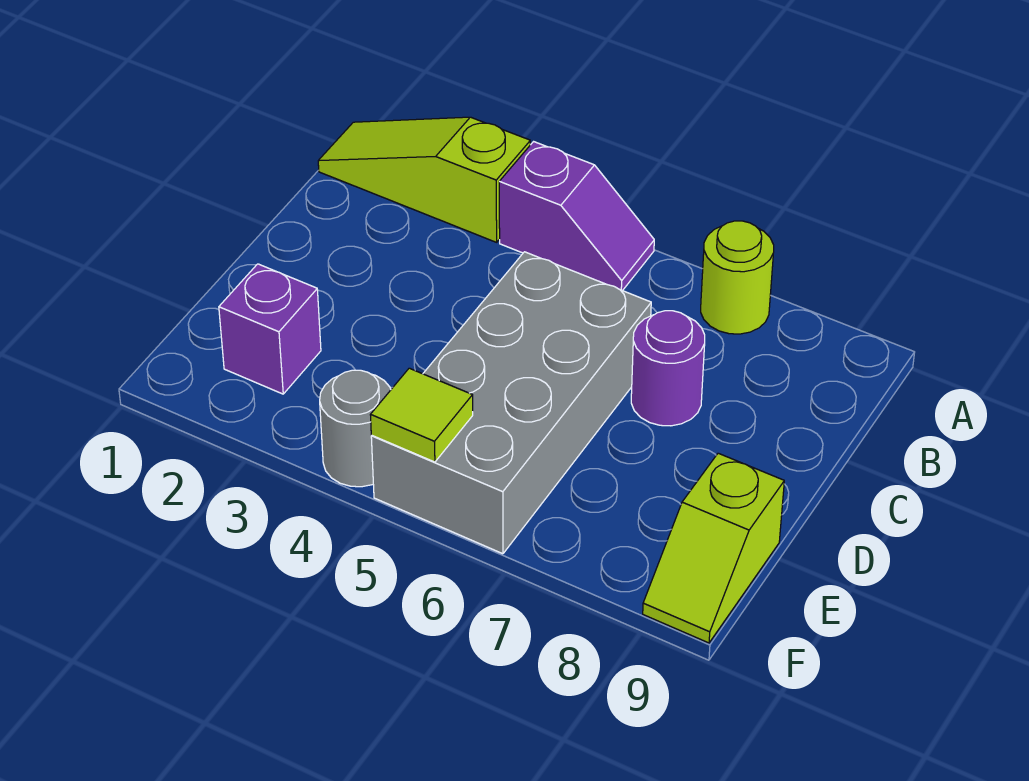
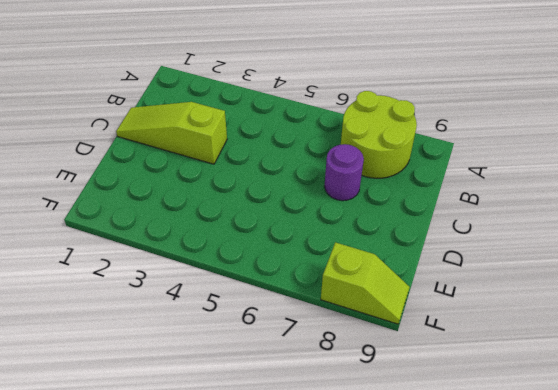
lime round brick A7:B8 level 1 -> lime round brick A7 level 1
lime slope C1:C3 level 1 top 3 -> lime slope A1:A3 level 1 top 3
lime slope F8:F9 level 1 top 8 -> lime slope E9:F9 level 1 top E
none -> purple slope A4:A5 level 1 top 4
none -> grey brick C5:F6 level 1

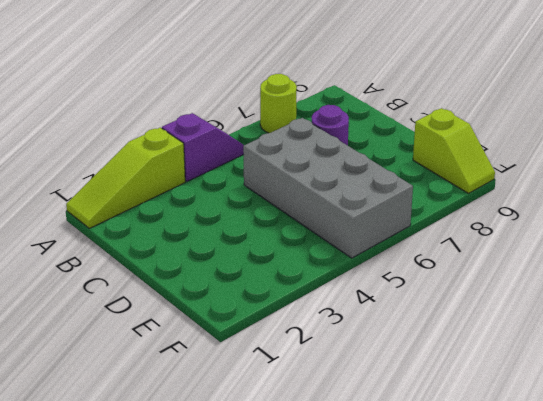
none -> purple brick E2 level 1
none -> grey round brick F4 level 1

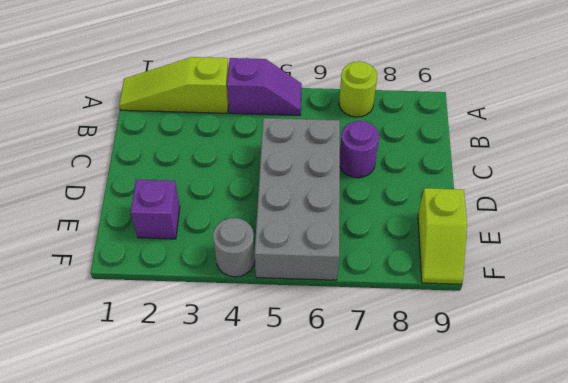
none -> lime tile F5 level 2

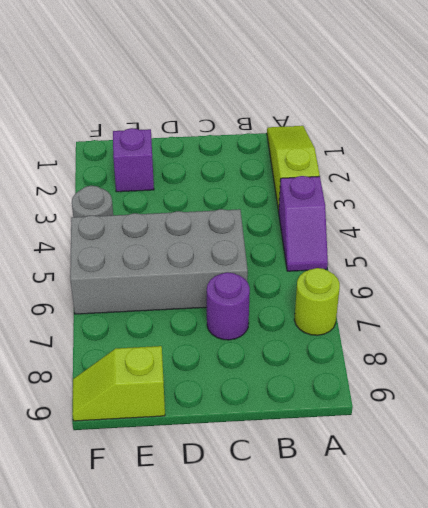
none -> lime tile F5 level 2

